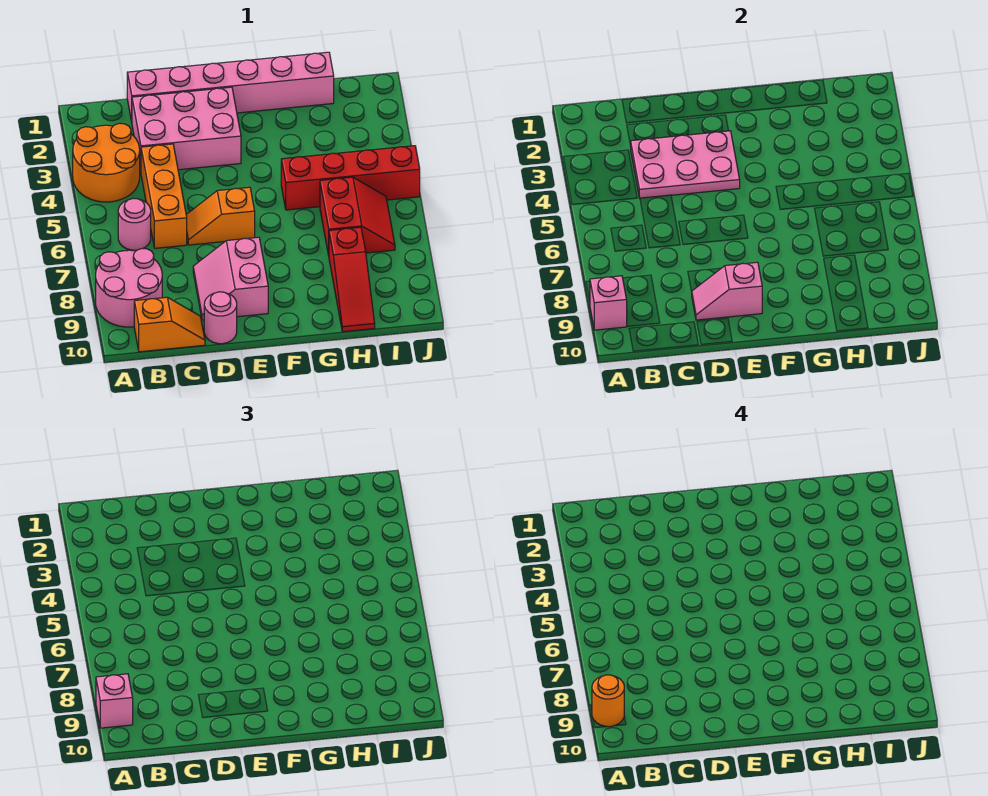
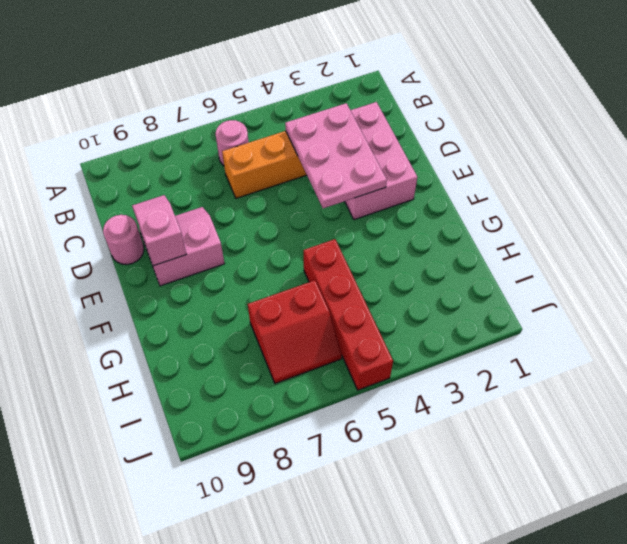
none -> orange round brick A3:B4 level 1
none -> pink round brick A8:B9 level 1
none -> orange slope B10:C10 level 1 top B

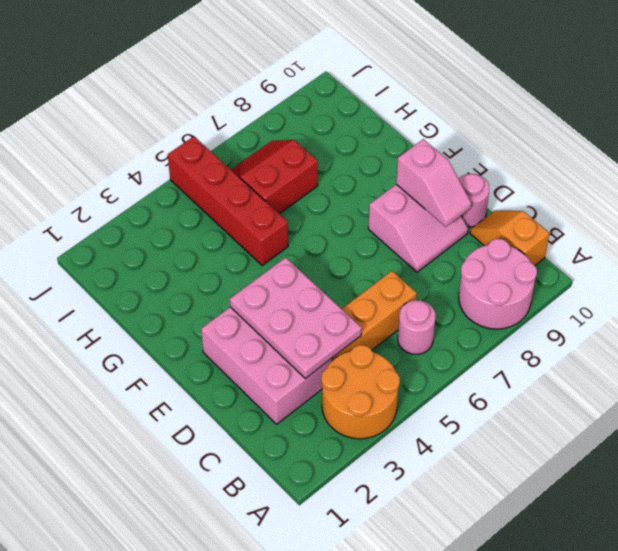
none -> pink brick C1:H1 level 1
none -> orange slope D6:E6 level 1 top E
none -> red slope H8:H10 level 1 top 8

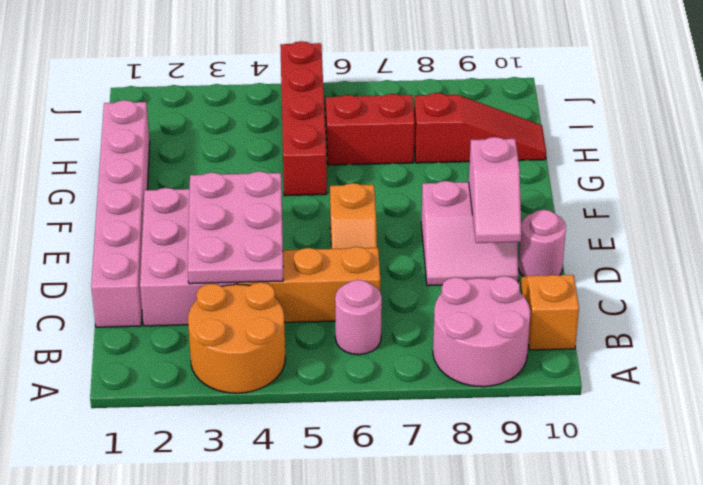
none -> pink brick A9 level 2
none -> pink brick A9 level 3
none -> orange round brick A9 level 4

